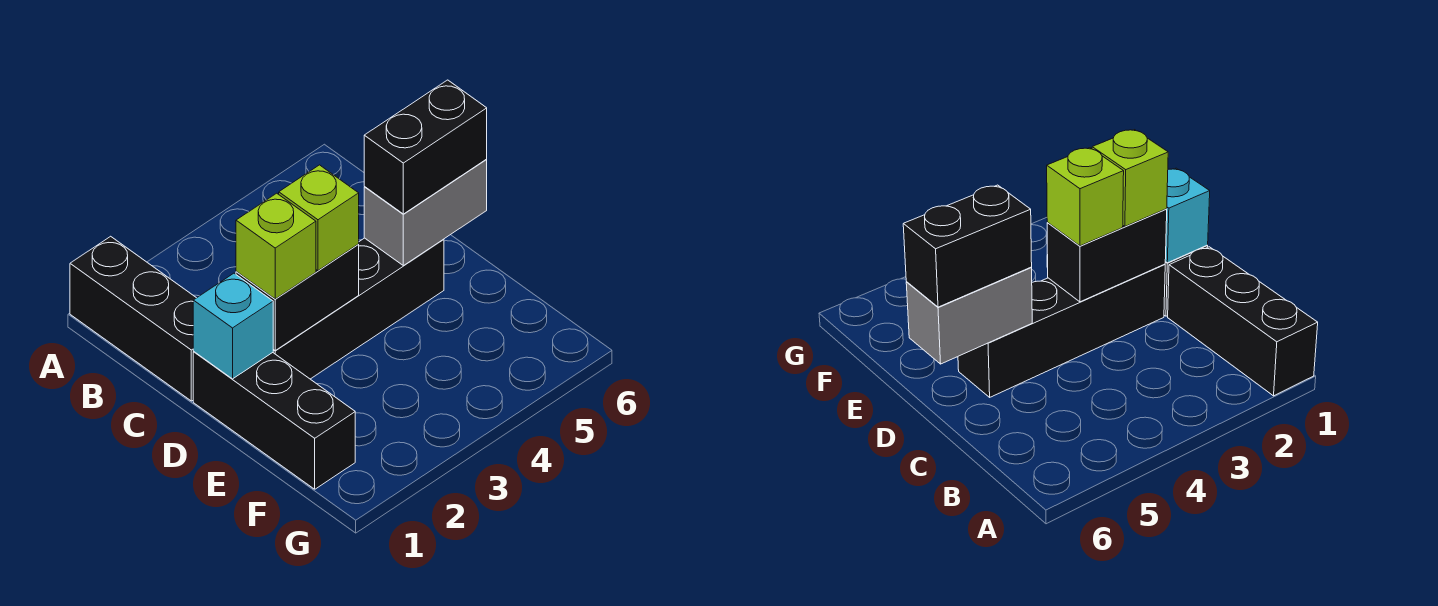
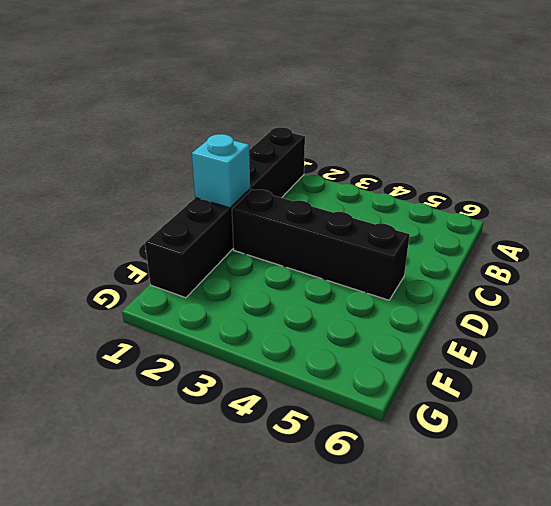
none -> black brick D2:D3 level 2
none -> grey brick D5:D6 level 2

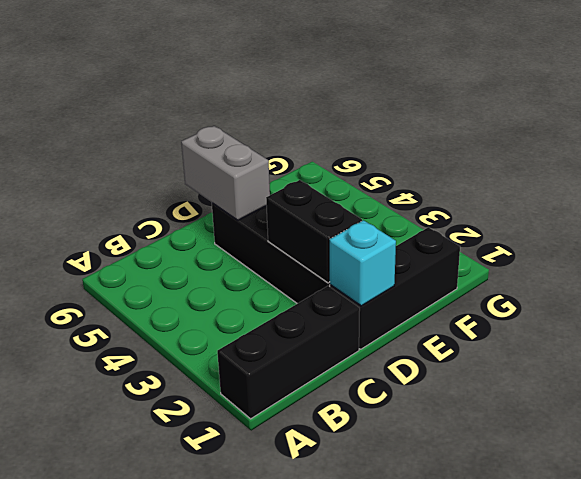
none -> lime brick D2 level 3
none -> lime brick D3 level 3

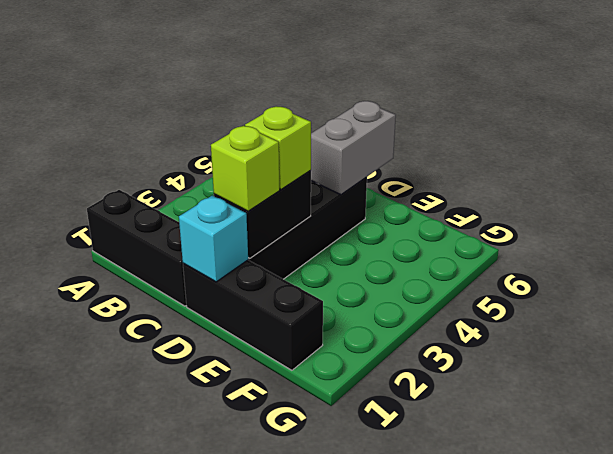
none -> black brick D5:D6 level 3

